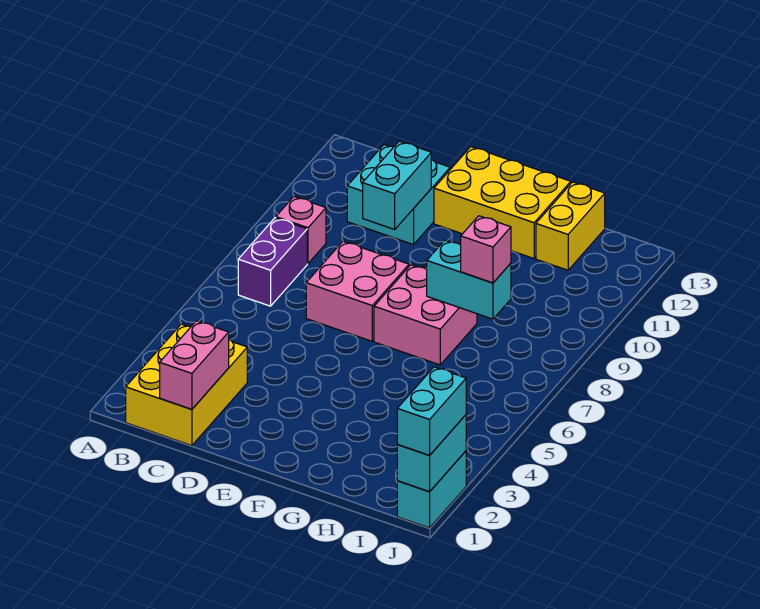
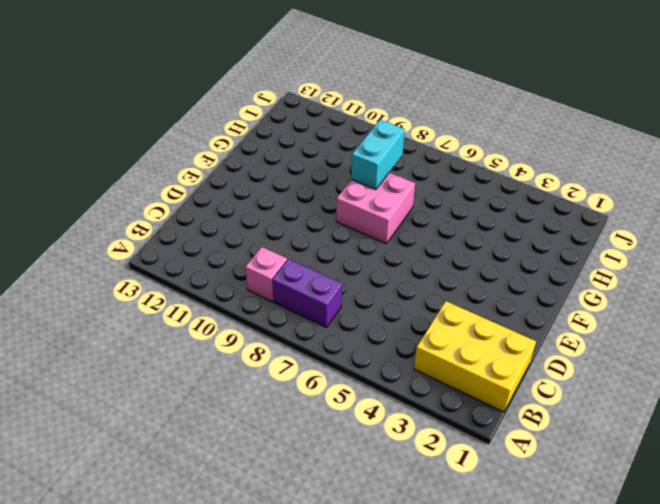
none -> cyan brick C11:D12 level 1
none -> pink brick D7:E8 level 1
none -> yellow brick E12:G13 level 1

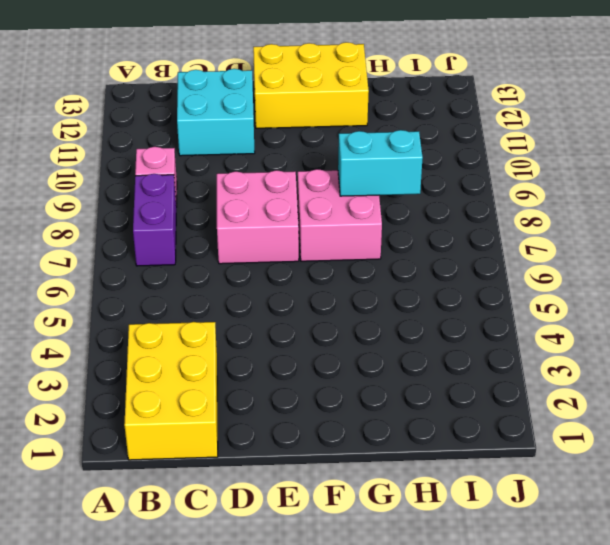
none -> yellow brick H12:H13 level 1
none -> cyan brick J1:J2 level 1
none -> pink brick C1:C2 level 2

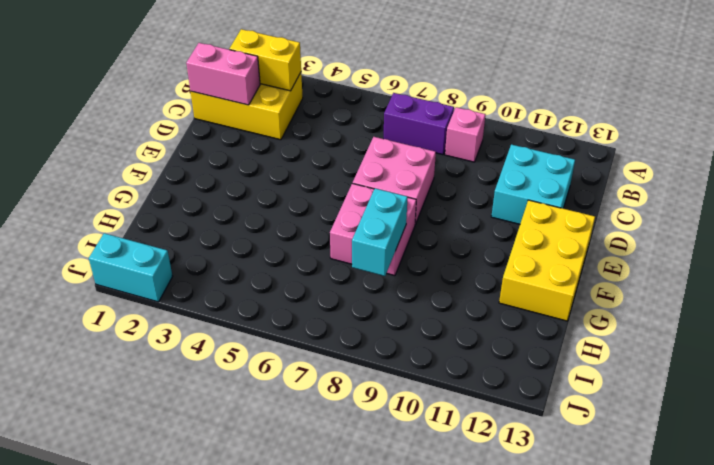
yellow brick B2:B3 level 2 -> yellow brick H12:H13 level 1
none -> cyan brick D10:D11 level 2
none -> cyan brick J1:J2 level 2
none -> pink brick H8 level 3

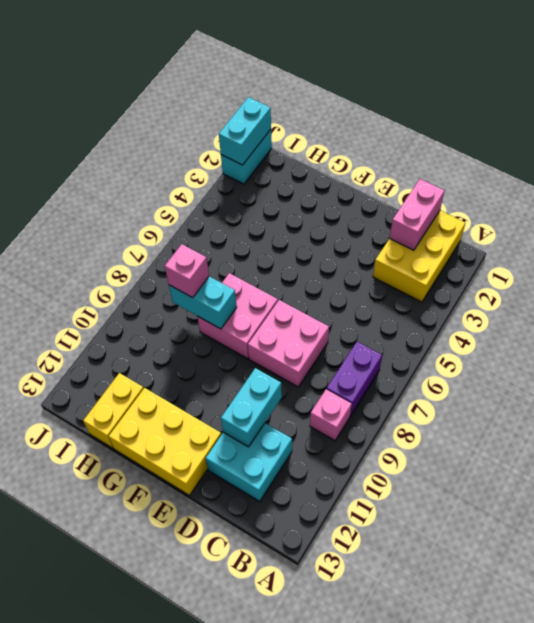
none -> cyan brick J1:J2 level 3

